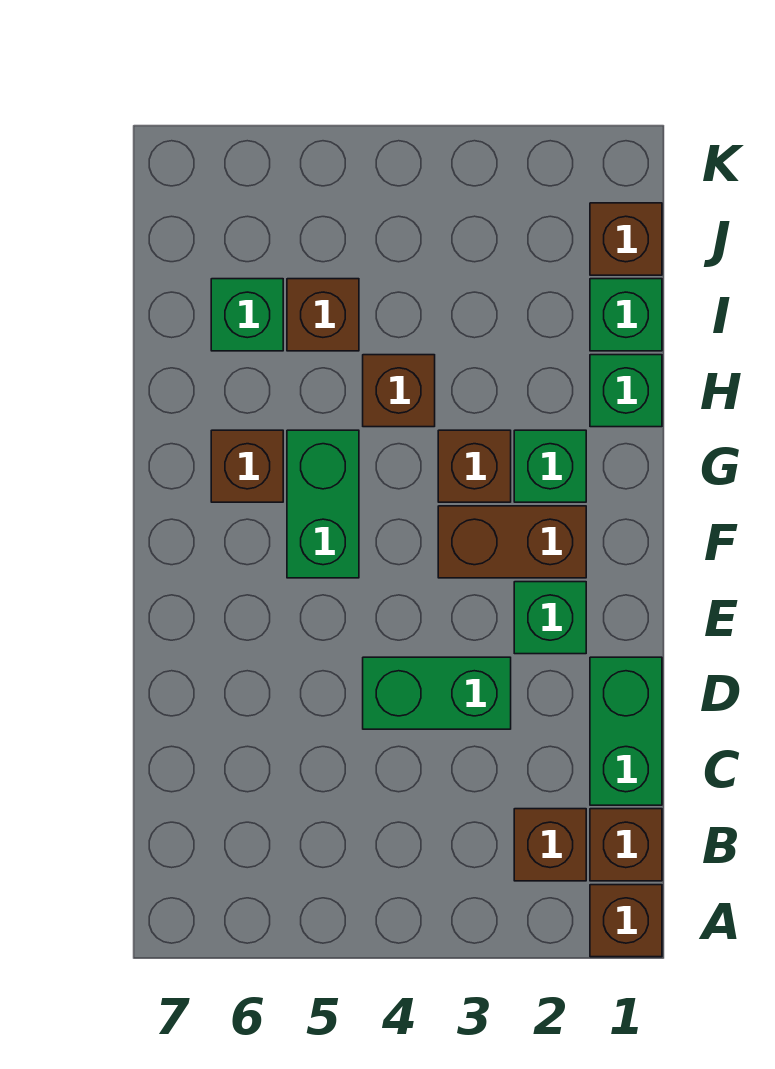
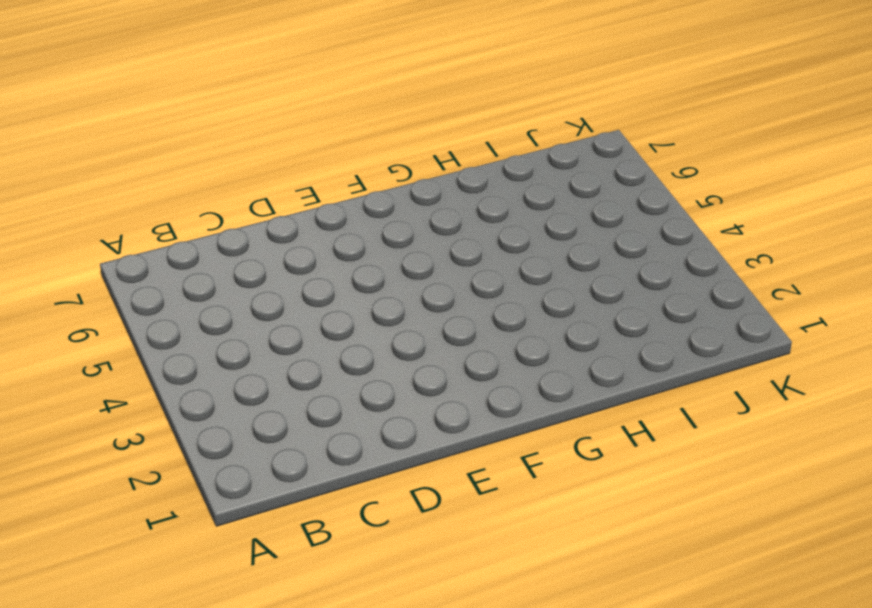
none -> brown brick A1 level 1
none -> brown brick B1 level 1
none -> brown brick B2 level 1

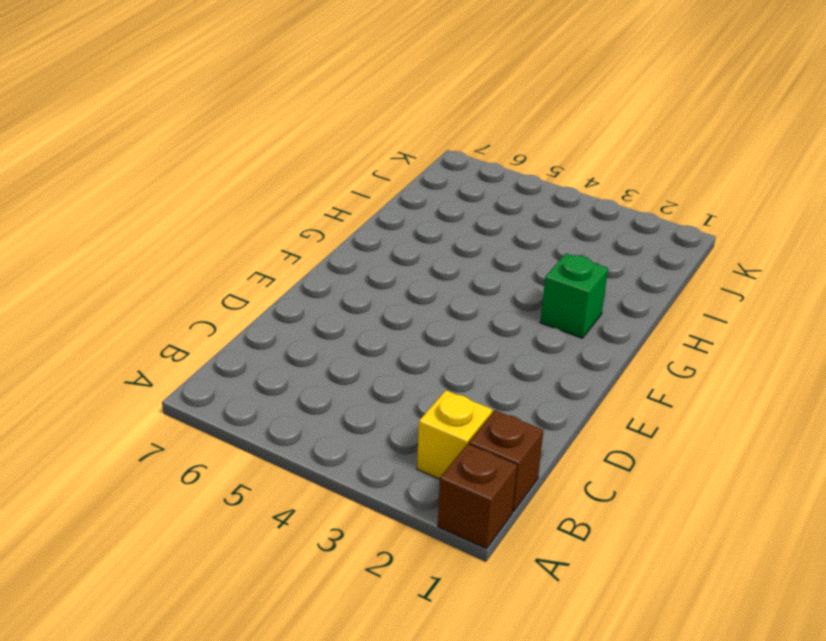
yellow brick B2 level 1 -> brown brick B2 level 1
none -> green brick C1:D1 level 1
none -> green brick D3:D4 level 1
none -> green brick E2 level 1

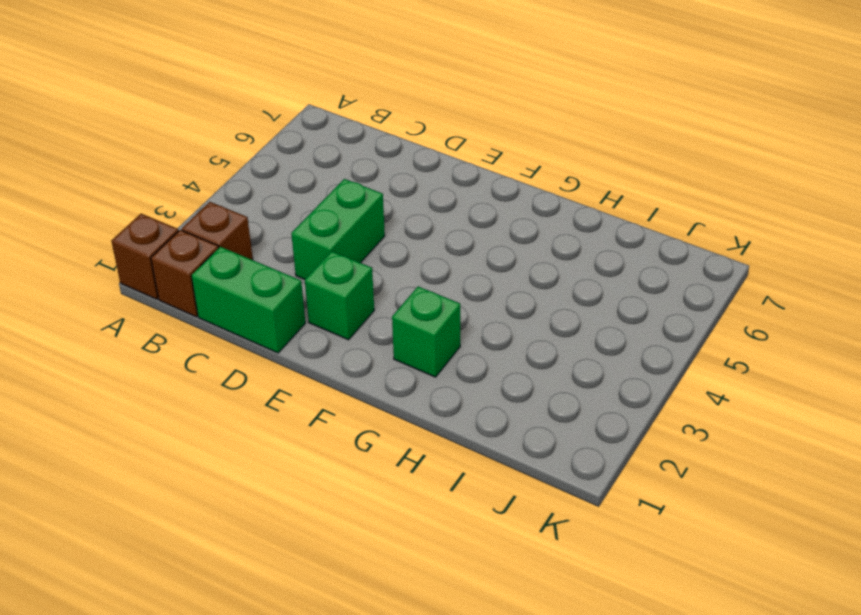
none -> brown brick F2:F3 level 1
none -> green brick F5:G5 level 1
none -> brown brick G3 level 1

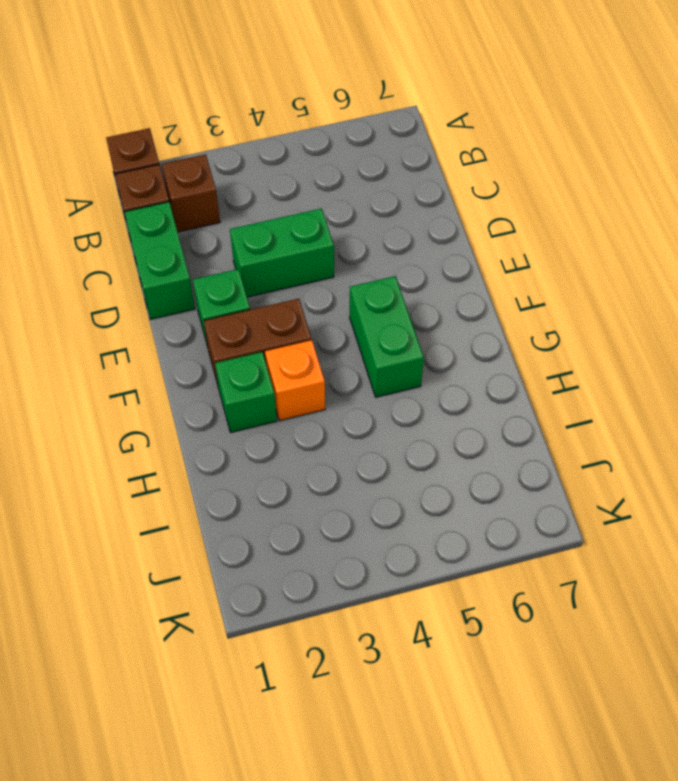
orange brick G3 level 1 -> brown brick G3 level 1
none -> brown brick G6 level 1
none -> green brick H1 level 1
none -> brown brick H4 level 1

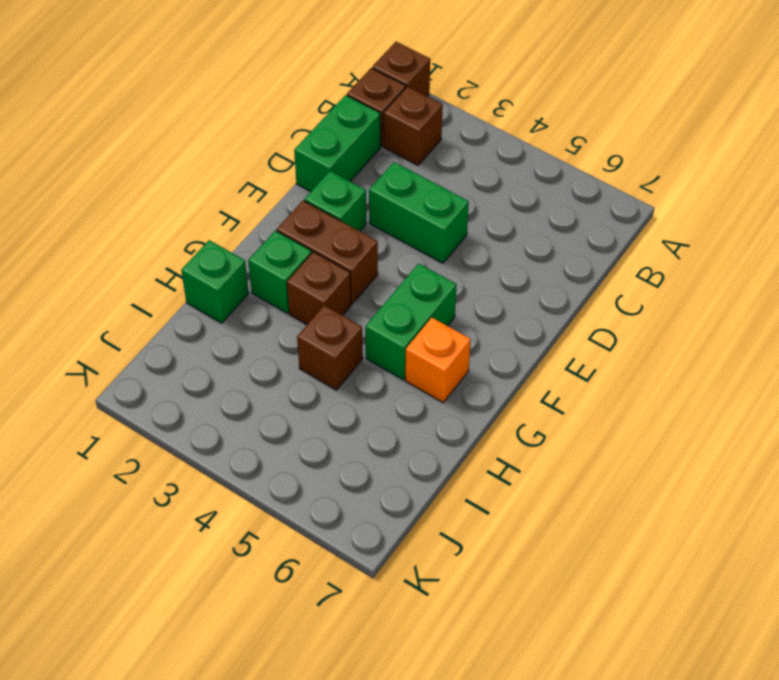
orange brick G6 level 1 -> brown brick G6 level 1
none -> green brick I1 level 1
none -> brown brick I5 level 1
none -> green brick I6 level 1

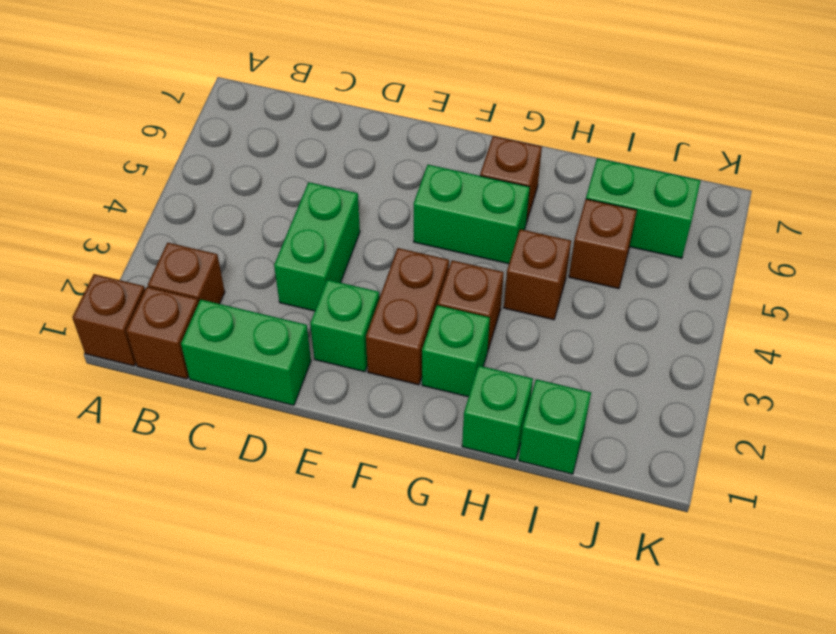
green brick I6:J6 level 1 -> green brick I6 level 1
none -> brown brick J1 level 1

